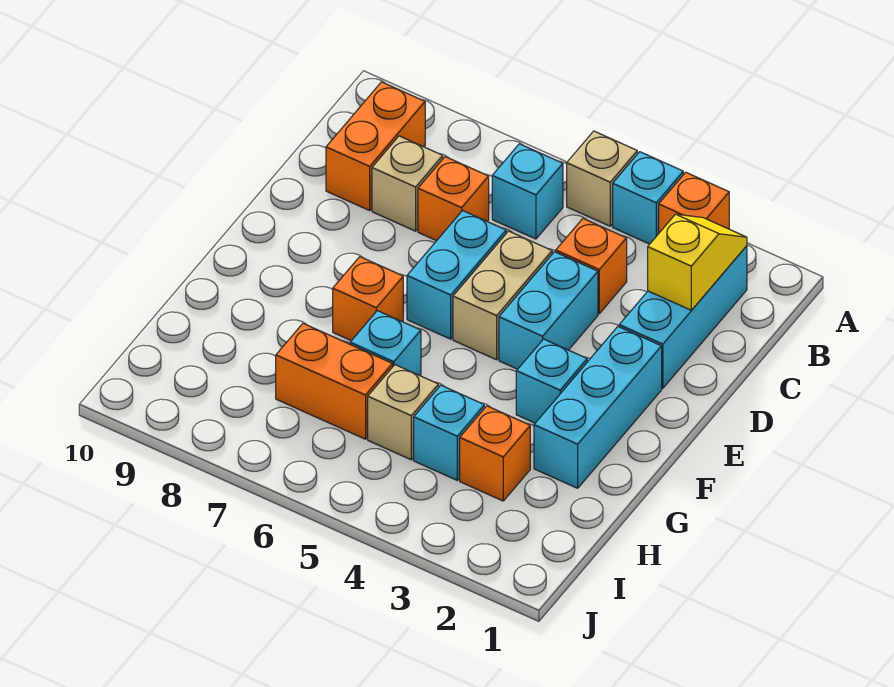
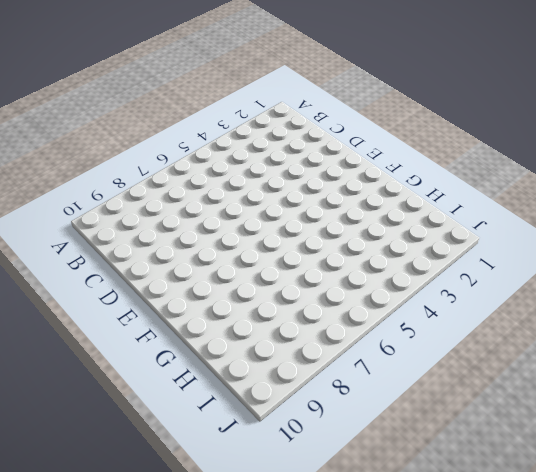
none -> orange brick A3 level 1
none -> cyan brick A4 level 1
none -> tan brick A5 level 1

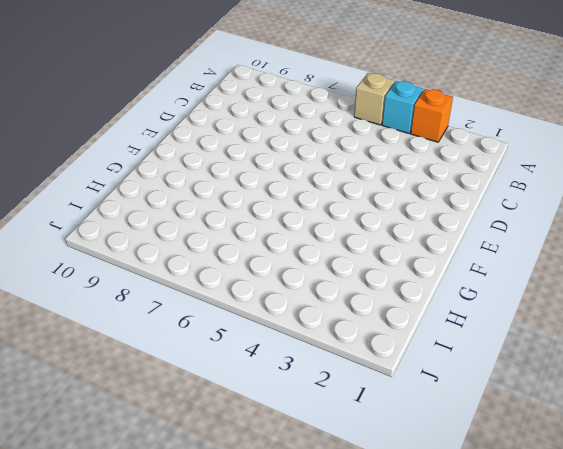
none -> cyan brick B2:D2 level 1
none -> cyan brick B6 level 1
none -> orange brick B9:C9 level 1

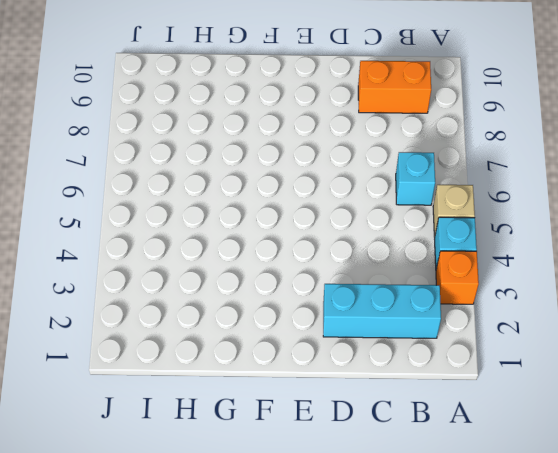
none -> orange brick C4 level 1
none -> orange brick C7 level 1
none -> tan brick C8 level 1

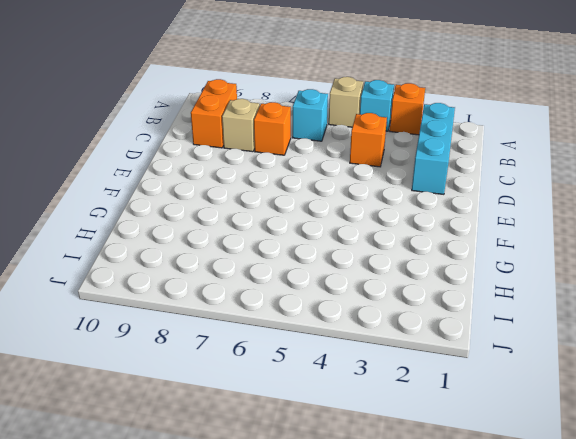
none -> cyan brick D4:E4 level 1
none -> tan brick D5:E5 level 1
none -> cyan brick D6:E6 level 1

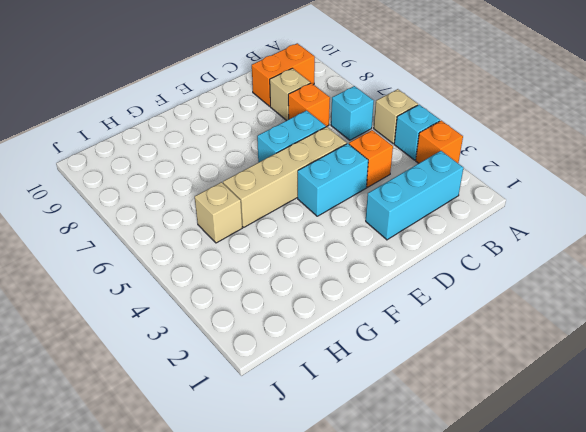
tan brick D5:G5 level 1 -> tan brick D5:E5 level 1
none -> cyan brick E2:G2 level 1
none -> cyan brick F3 level 1
none -> orange brick F7 level 1

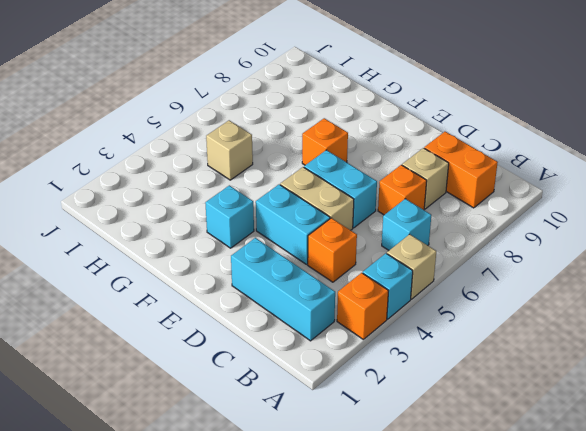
none -> cyan brick E2:G2 level 1
none -> cyan brick G6 level 1
none -> orange brick H3 level 1

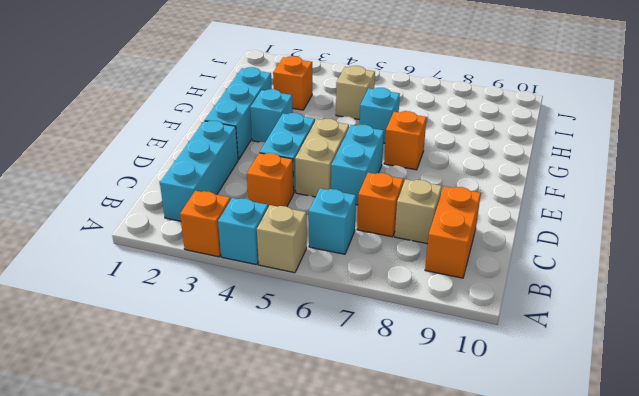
none -> cyan brick H4 level 1
none -> orange brick H6:H7 level 1
none -> yellow slope B2:C2 level 2 top C

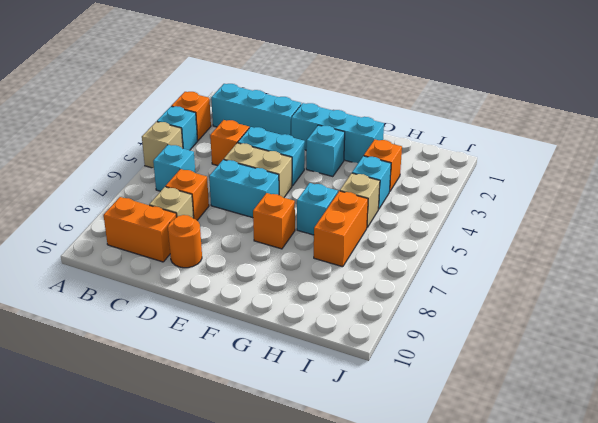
orange round brick D9 level 1 -> none
none -> yellow slope B2:C2 level 2 top C

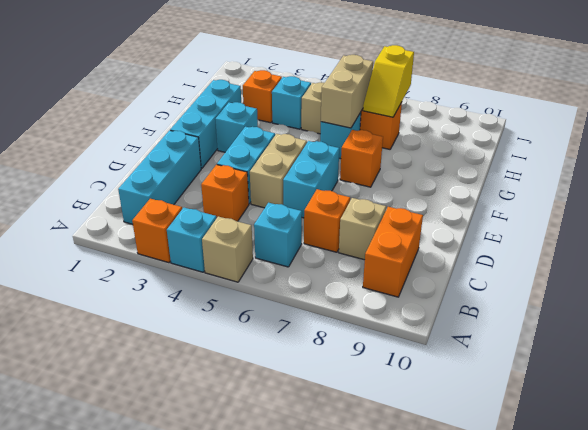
tan brick G6:H6 level 2 -> none
yellow slope H7:I7 level 2 top I -> yellow slope B2:C2 level 2 top C

